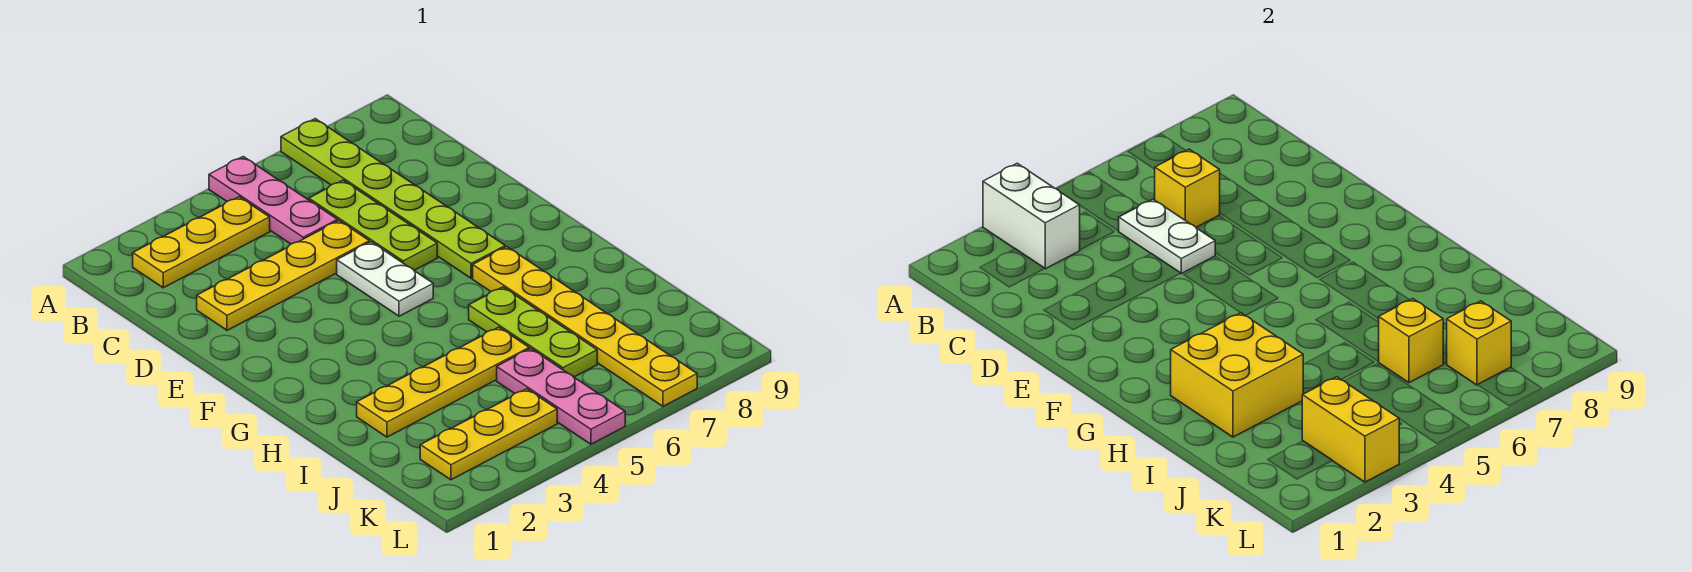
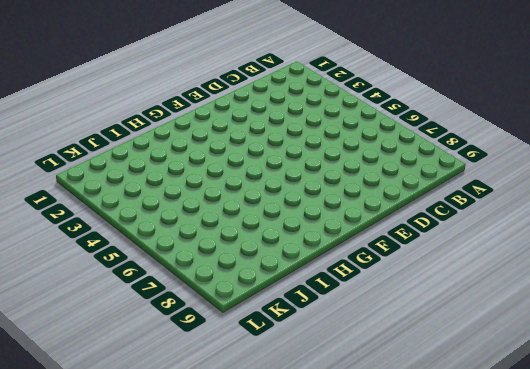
none -> pink plate A5:C5 level 1
none -> lime plate A7:F7 level 1
none -> yellow plate B2:B4 level 1

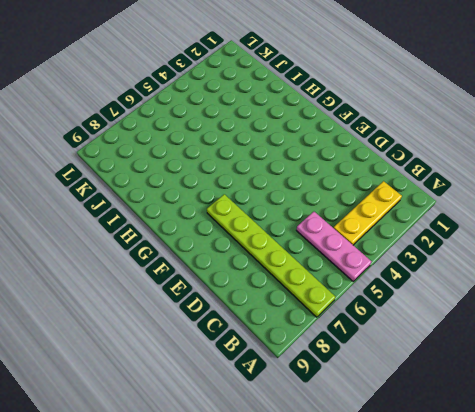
none -> lime plate C6:E6 level 1
none -> yellow plate D2:D5 level 1
none -> white plate E5:F5 level 1

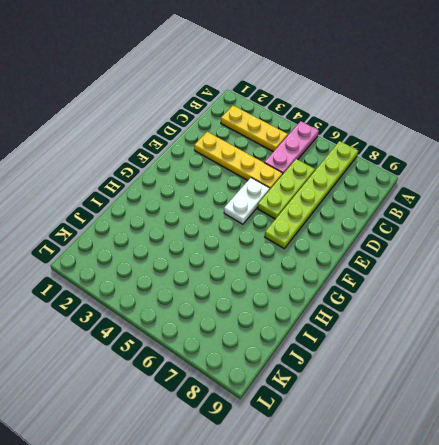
none -> yellow plate G7:L7 level 1
none -> lime plate H6:J6 level 1
none -> yellow plate I2:I5 level 1

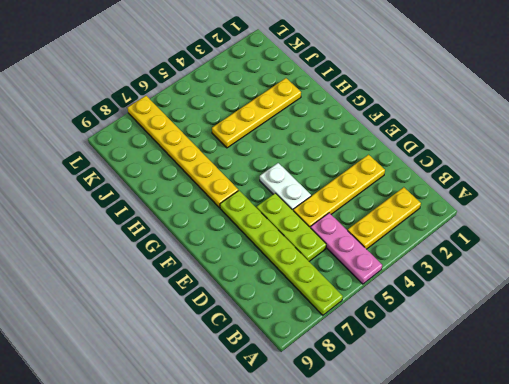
none -> lime plate H6:J6 level 1
none -> pink plate J5:L5 level 1
none -> yellow plate K2:K4 level 1

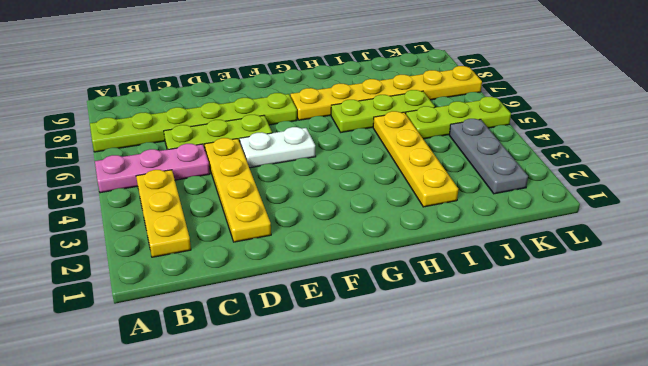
lime plate J5:L5 level 1 -> pink plate J5:L5 level 1
grey plate K2:K4 level 1 -> yellow plate K2:K4 level 1
none -> white brick A3:B3 level 2
none -> white plate C5:D5 level 2
none -> yellow brick C6 level 2

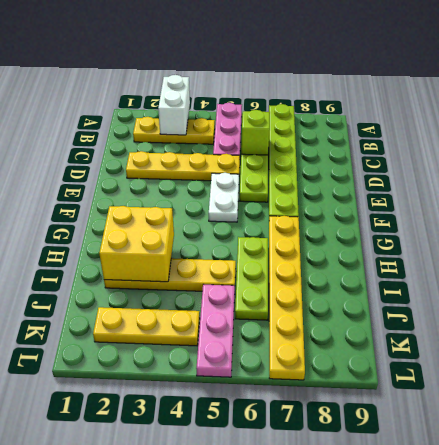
lime brick C6 level 2 -> yellow brick C6 level 2
none -> white plate C5:D5 level 2
none -> yellow brick J6 level 2
none -> yellow brick K3:L3 level 2

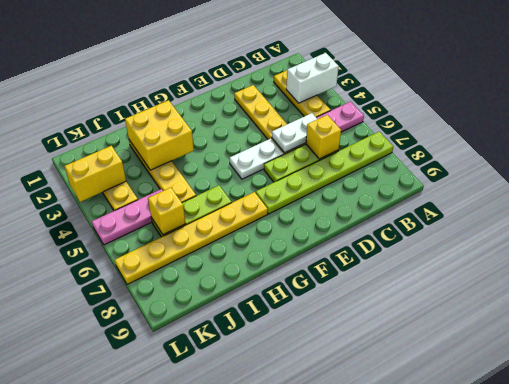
none -> yellow brick K7 level 2

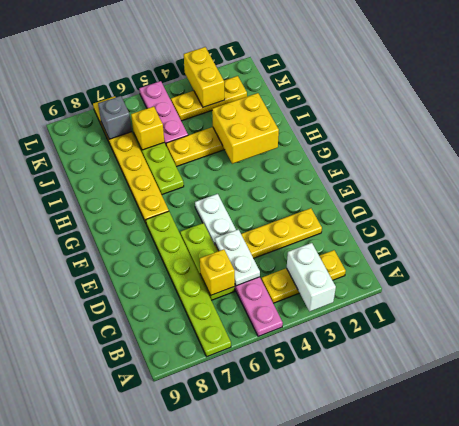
grey brick K7 level 2 -> yellow brick K7 level 2

